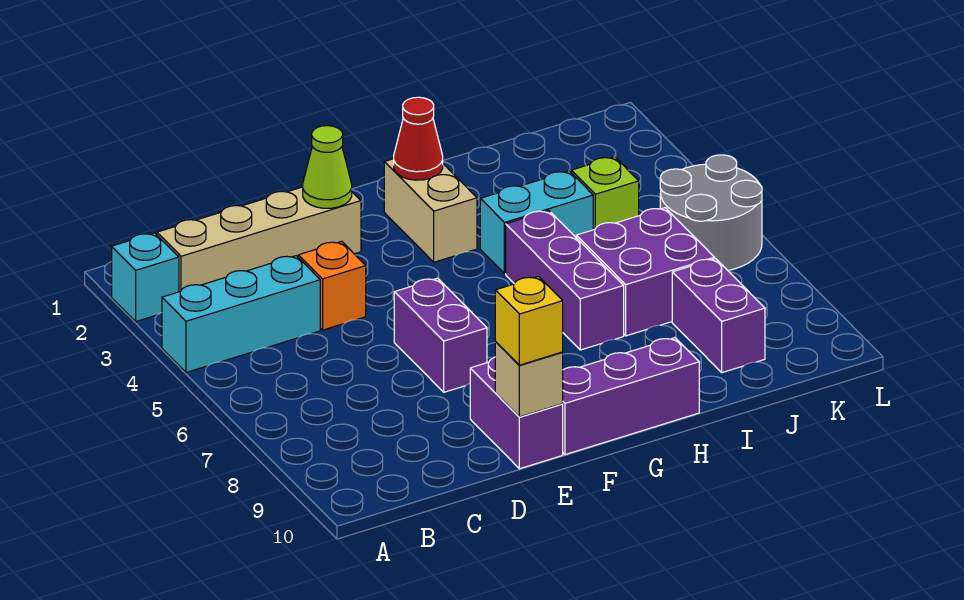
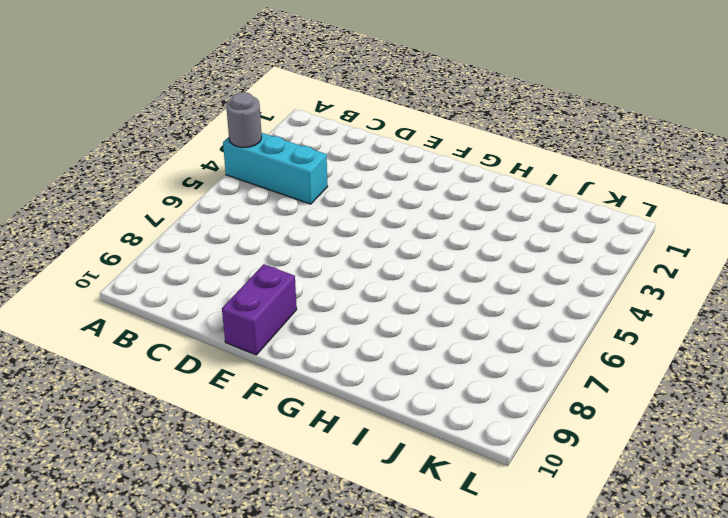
grey round brick A4 level 2 -> none
none -> cyan brick A2 level 1
none -> tan brick B2:E2 level 1
none -> orange brick D4 level 1

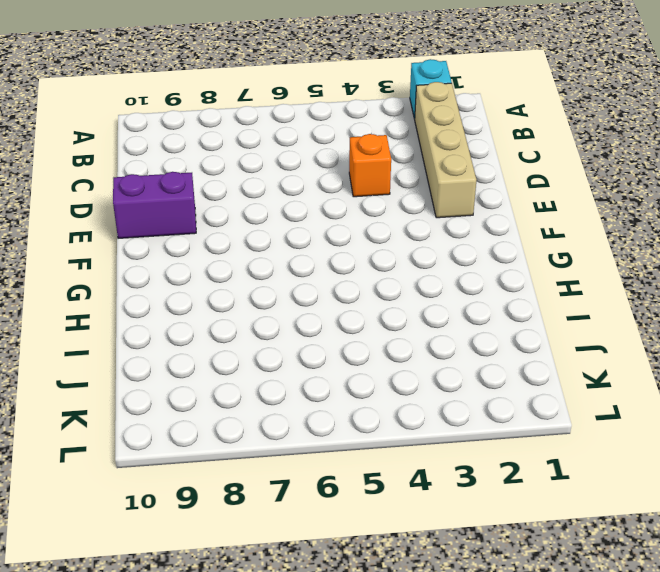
none -> cyan brick A4:C4 level 1
none -> purple brick E6:E7 level 1
none -> purple brick F10:H10 level 1

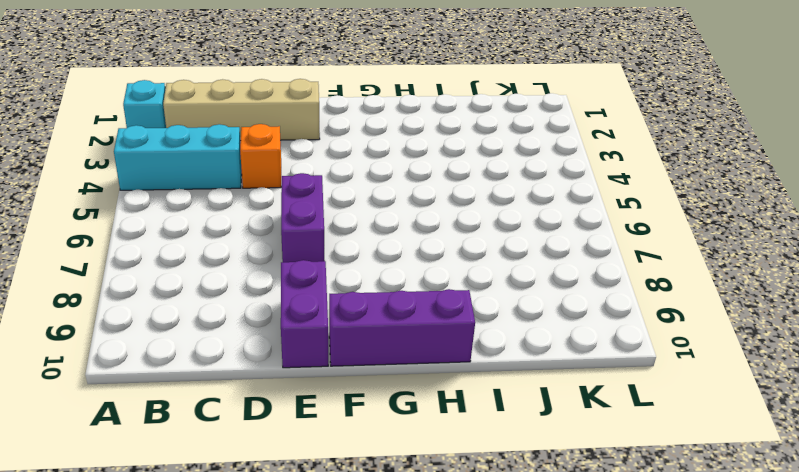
none -> tan brick G2:G3 level 1
none -> cyan brick H4:I4 level 1
none -> purple brick H5:H7 level 1

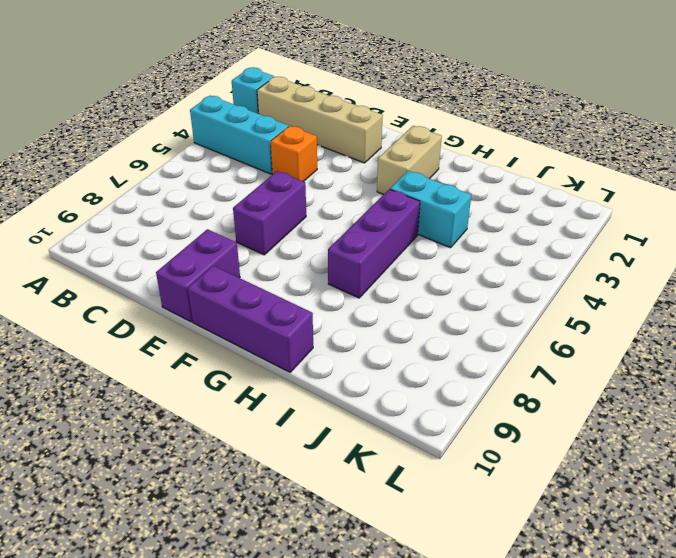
none -> purple brick I6:J7 level 1
none -> lime brick J4 level 1
none -> purple brick J8:J9 level 1

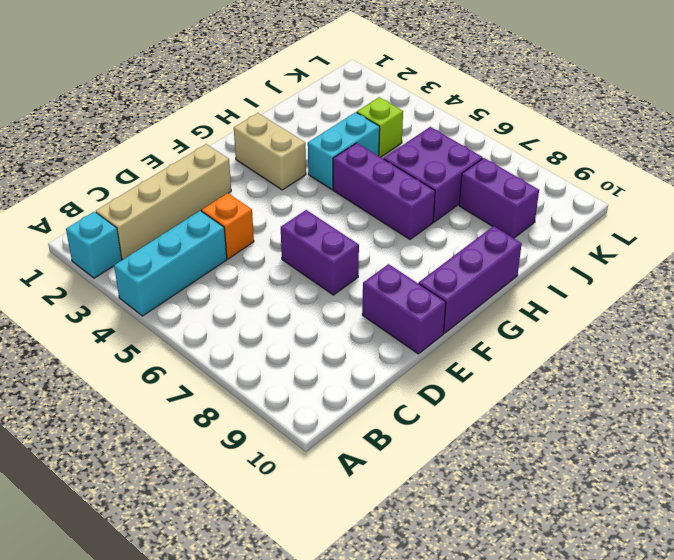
none -> grey round brick K5:L6 level 1
none -> lime cone E2 level 2
none -> tan brick E10 level 2

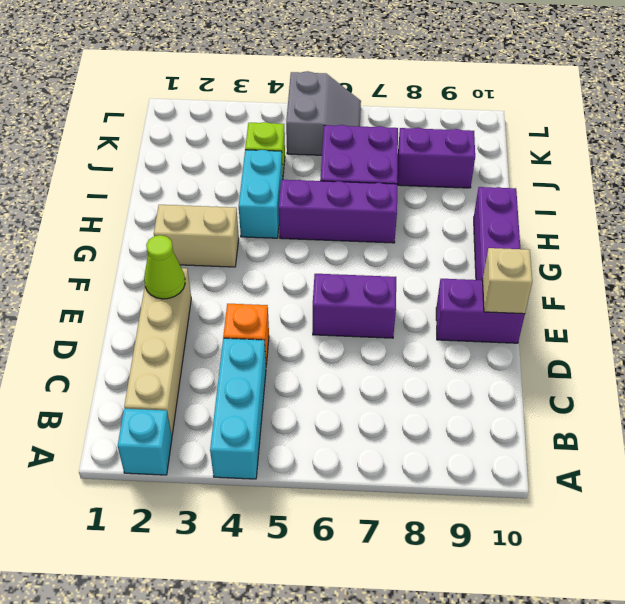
grey slope K5:L6 level 1 top 5 -> grey round brick K5:L6 level 1
none -> red cone G2 level 2
none -> yellow brick E10 level 3

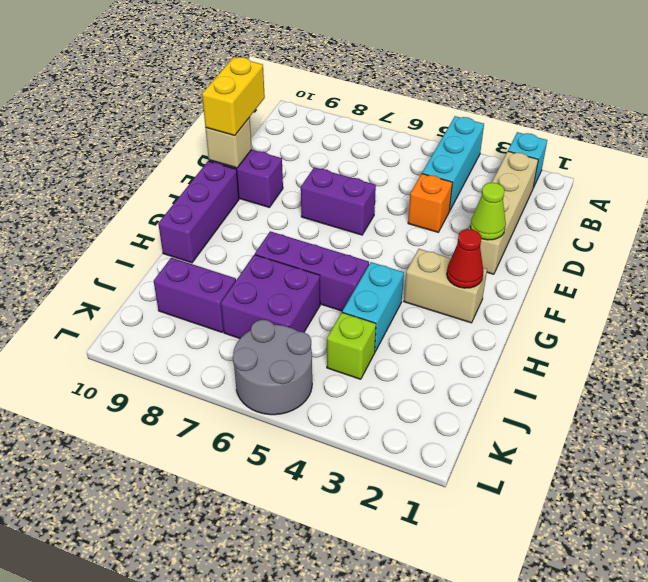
yellow brick D10:E10 level 3 -> yellow brick E10 level 3

